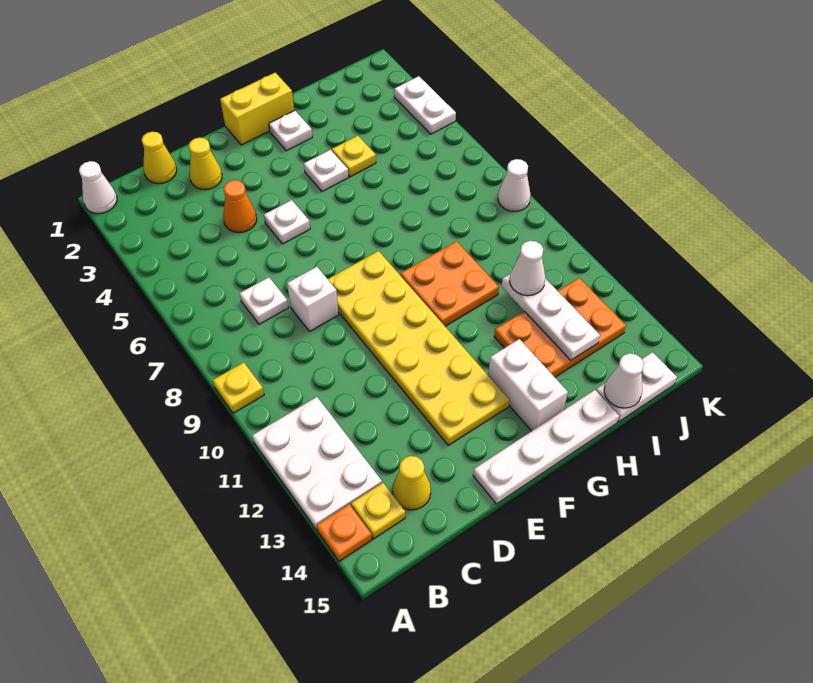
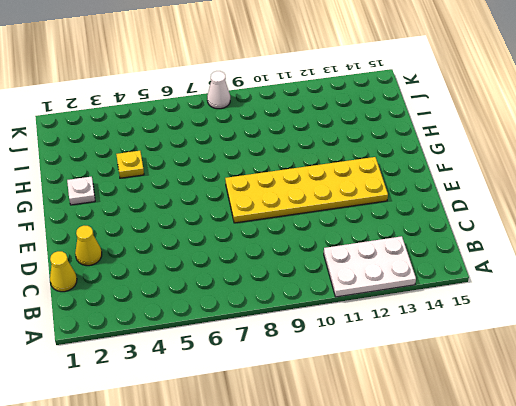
none -> white cone A1 level 1
none -> yellow plate A9 level 1
none -> orange plate A14 level 1

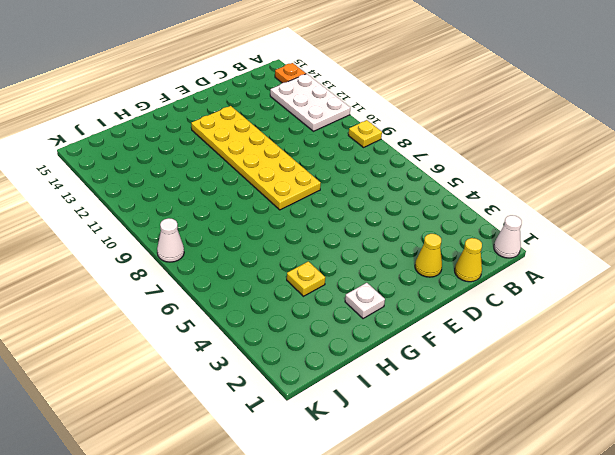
none -> yellow plate B14 level 1
none -> white plate C7 level 1
none -> yellow cone C14 level 1

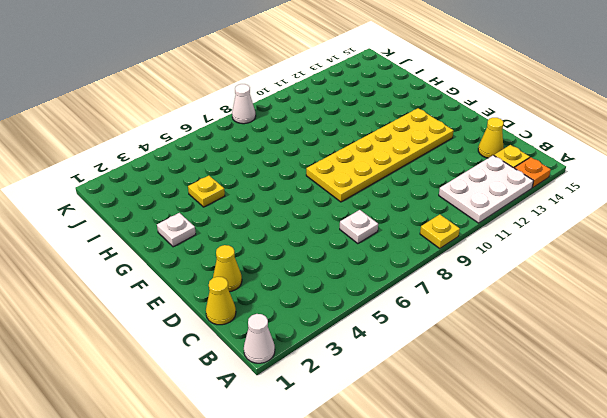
none -> orange cone D4 level 1
none -> white brick D8 level 1
none -> white plate E5 level 1

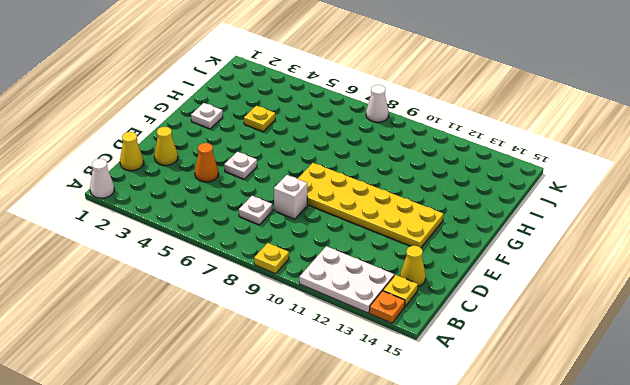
none -> white plate E15:H15 level 1
none -> yellow brick F1:G1 level 1
none -> white plate G4 level 1

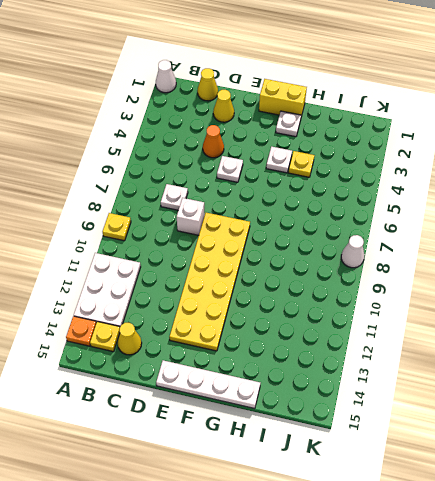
none -> orange plate G9:H10 level 1
none -> white brick G13:G14 level 1
none -> orange plate H12:J13 level 1

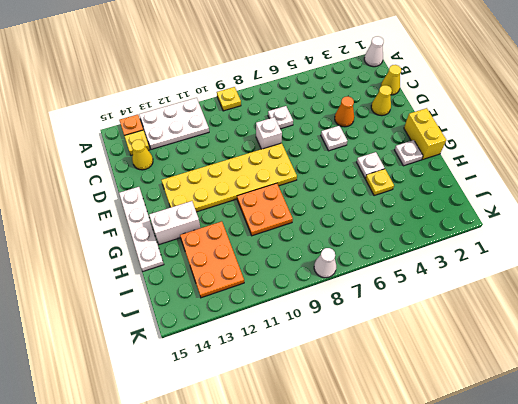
none -> white plate I15:J15 level 1
none -> white plate K3:K4 level 1
none -> white plate I11:I13 level 2

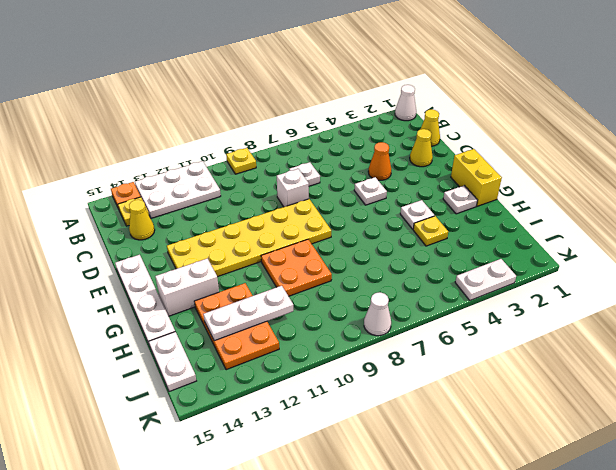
none -> white cone I15 level 2
none -> white cone I11 level 3

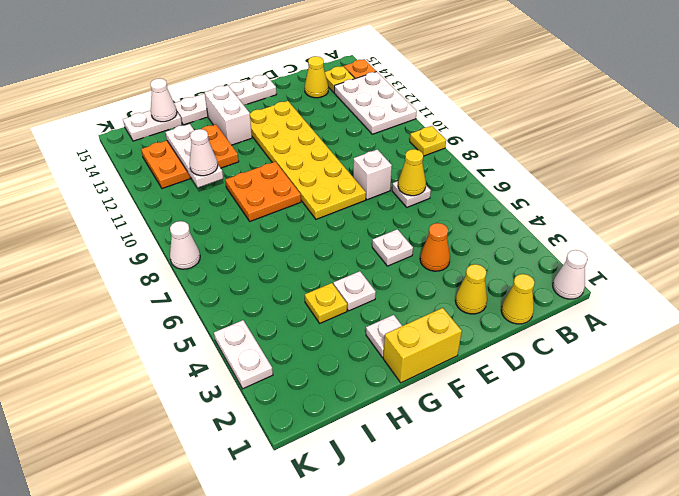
yellow cone C7 level 2 -> none

